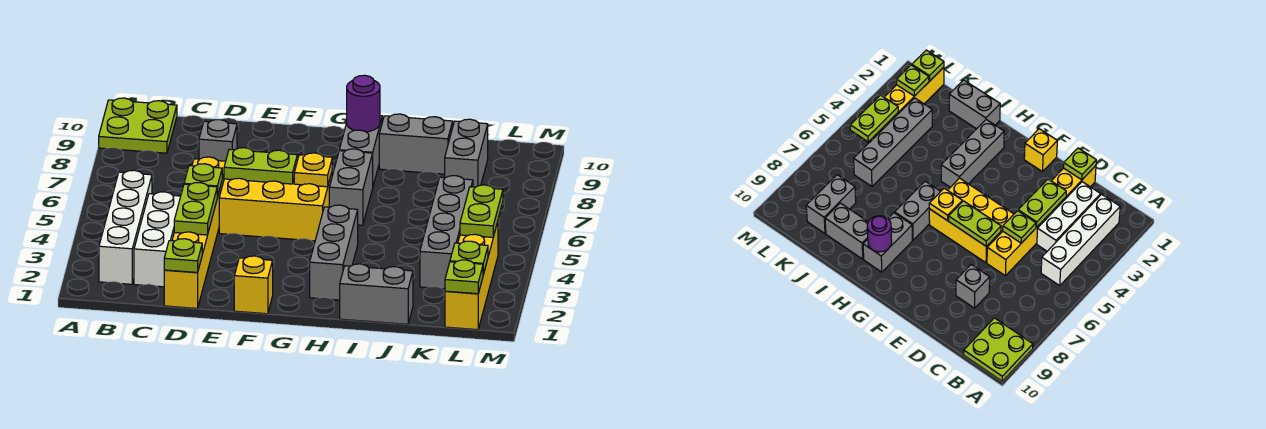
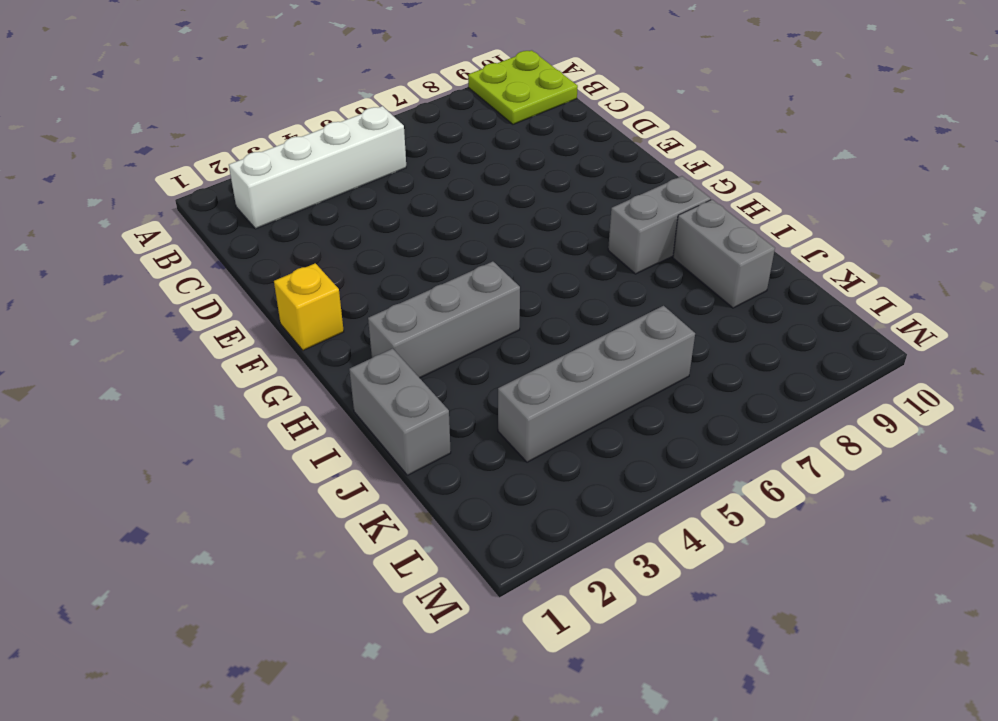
none -> white brick C2:C4 level 1
none -> yellow brick D1:D6 level 1
none -> grey brick D8 level 1

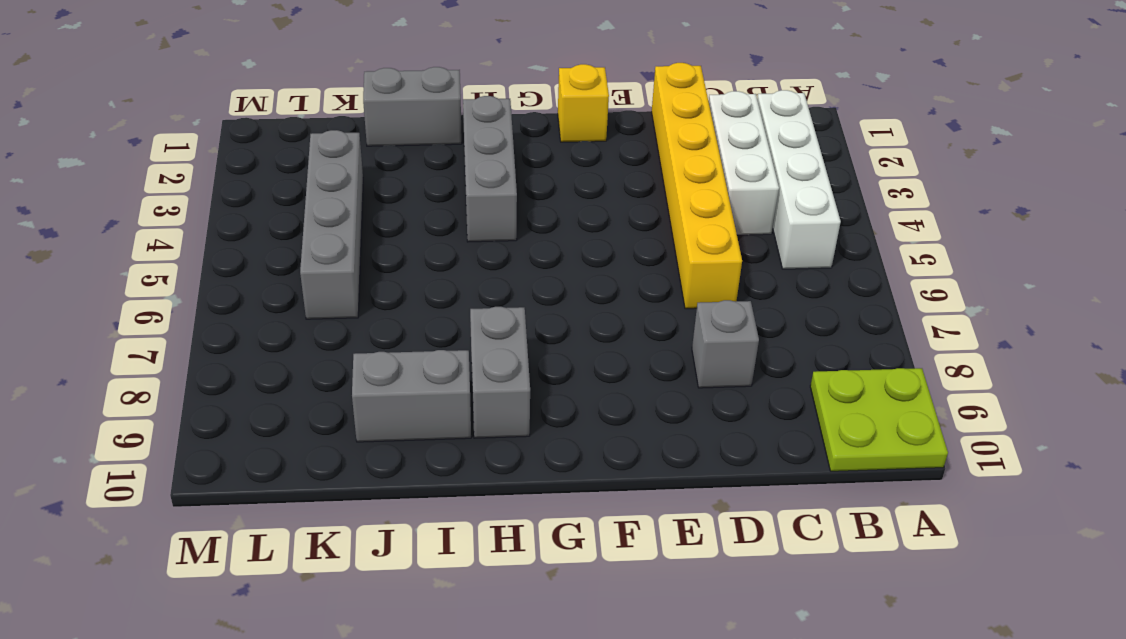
none -> yellow brick E5:G6 level 1
none -> grey brick H6:H7 level 1
none -> grey brick K8:K9 level 1

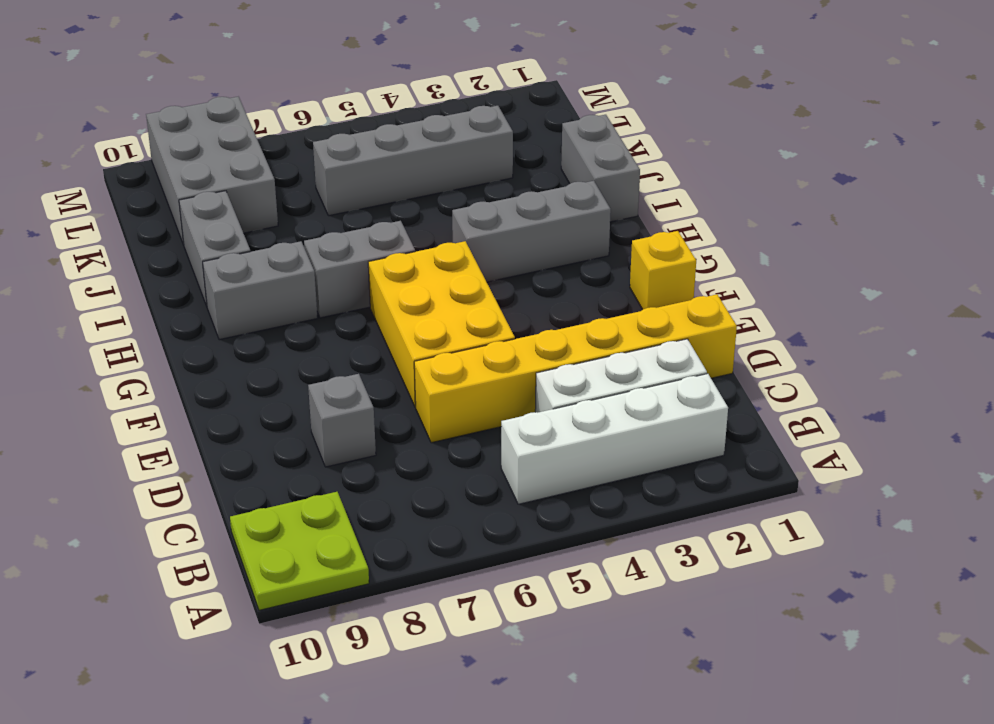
grey brick K8:M9 level 1 -> grey brick K8:K9 level 1
none -> yellow brick L1:L4 level 1
none -> lime plate D1 level 2
none -> lime plate D3:D4 level 2

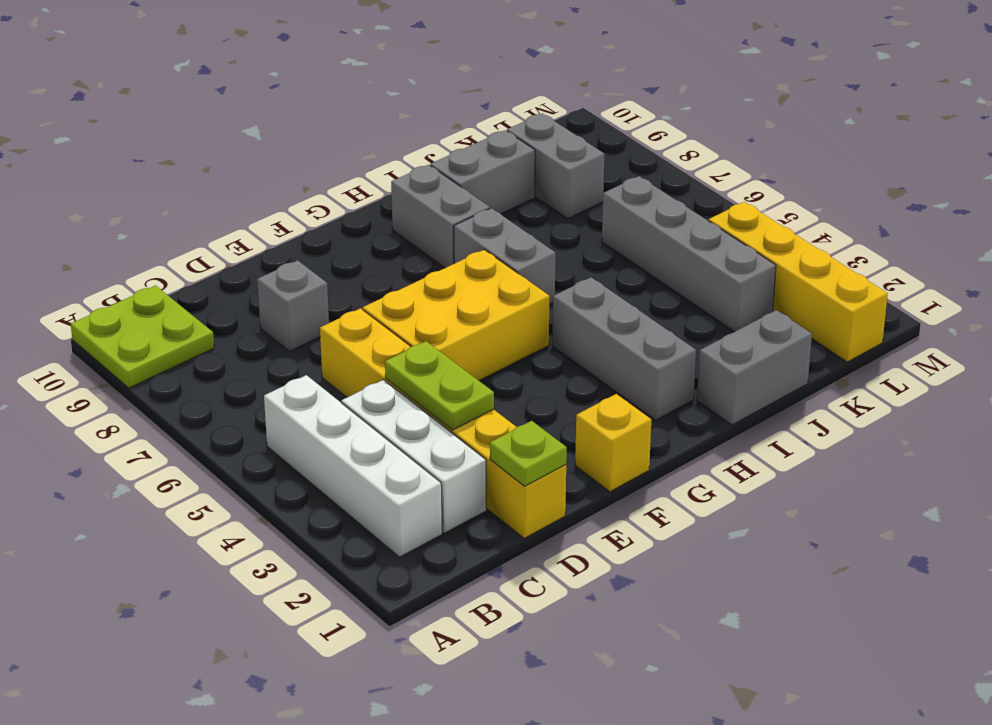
none -> lime plate D5 level 2
none -> lime plate E6:F6 level 2
none -> yellow plate G6 level 2

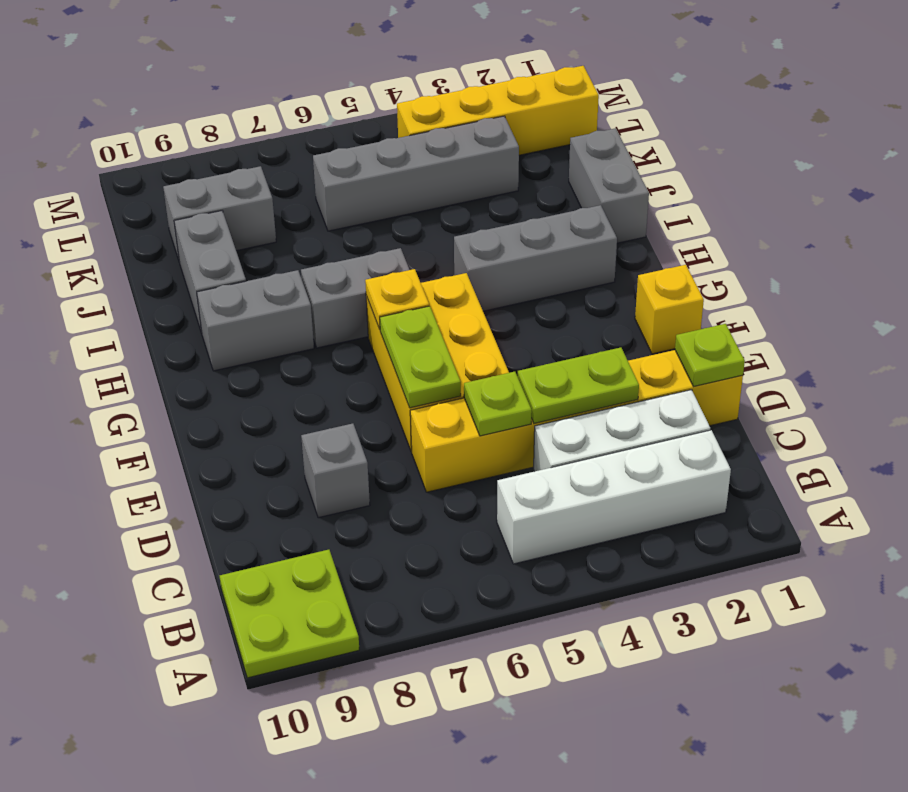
none -> purple round brick H9 level 2
none -> lime plate L1 level 2
none -> lime plate L2 level 2

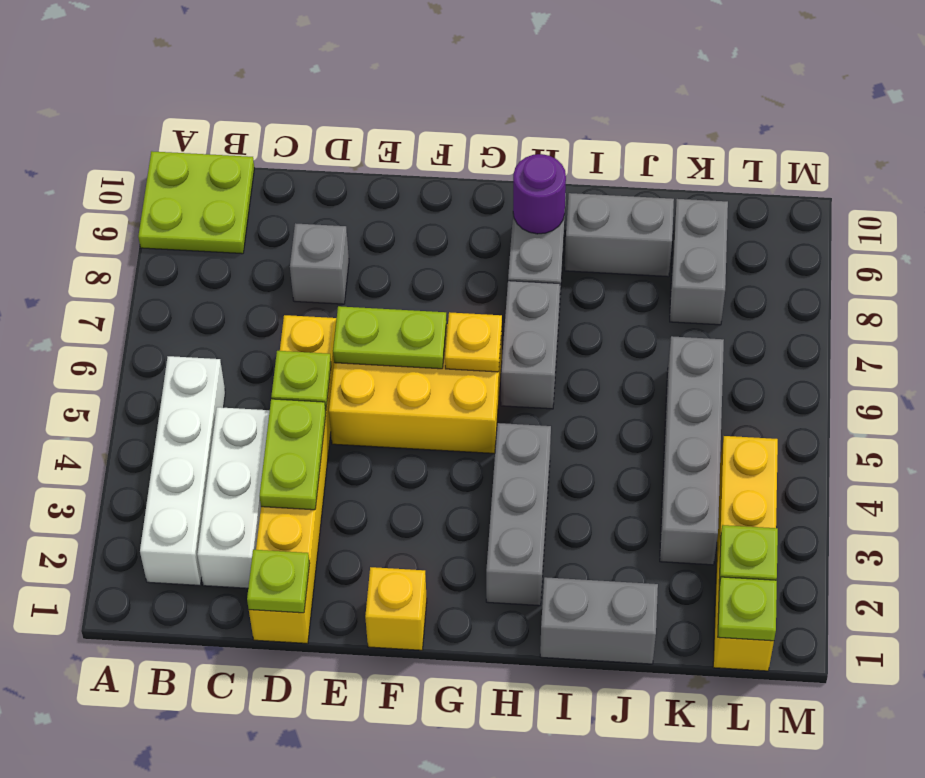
none -> lime plate L4:L5 level 2

